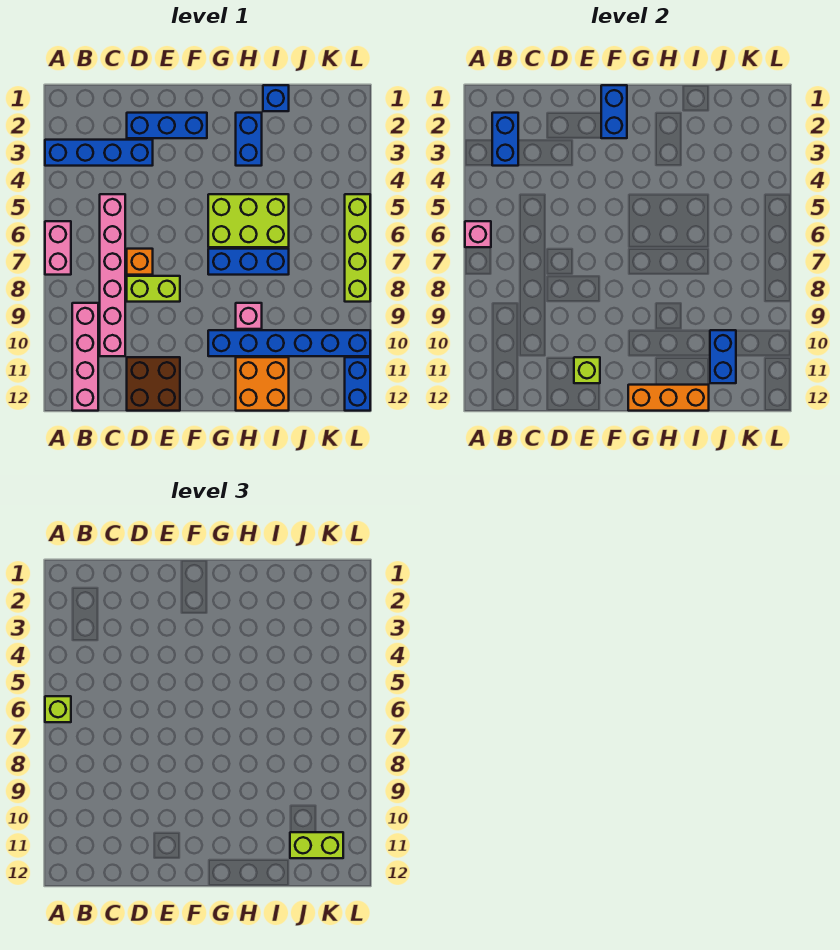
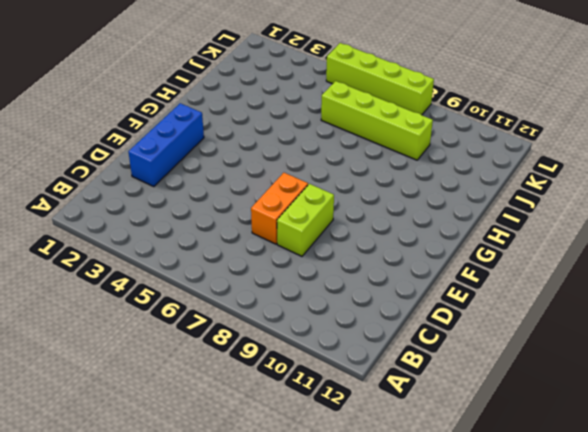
orange brick D7:E7 level 1 -> orange brick D7 level 1
lime brick J6:J9 level 1 -> none
none -> blue brick A3:D3 level 1
none -> pink brick A6:A7 level 1
none -> pink brick B9:B12 level 1

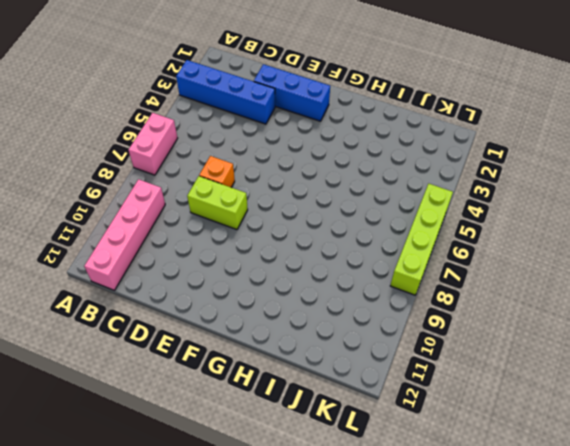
none -> pink brick C5:C10 level 1
none -> brown brick D11:E12 level 1
none -> lime brick G5:I6 level 1

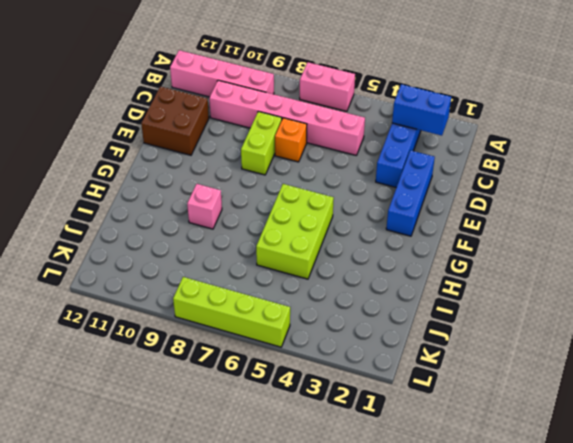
none -> blue brick G7:I7 level 1
none -> blue brick G10:L10 level 1
none -> blue brick H2:H3 level 1

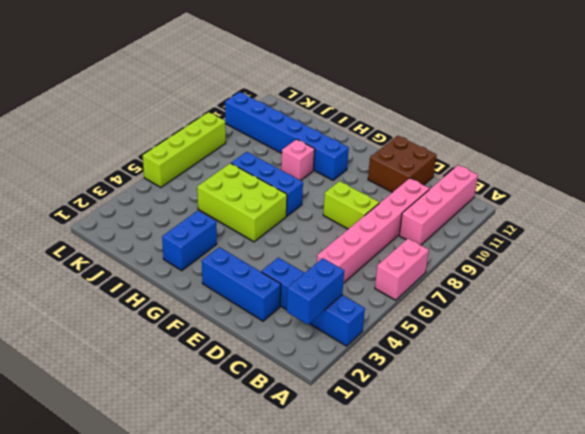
none -> orange brick D7 level 1
none -> orange brick H11:I12 level 1
none -> blue brick I1 level 1

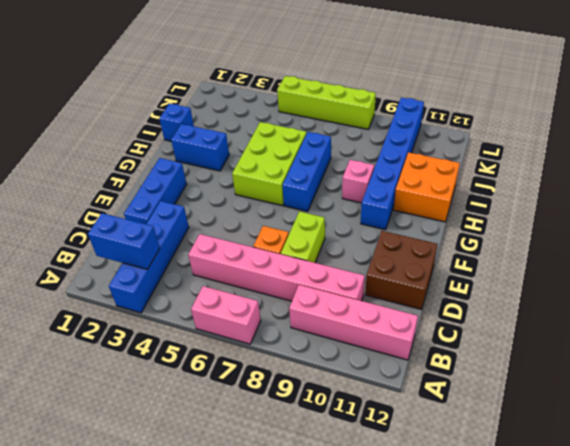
none -> blue brick L11:L12 level 1
none -> pink brick A6 level 2
none -> lime brick E11 level 2

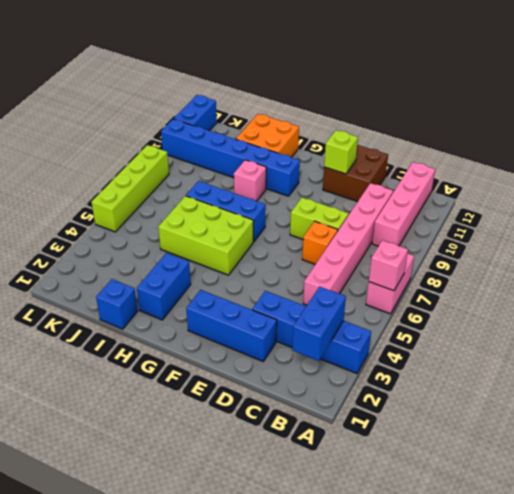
none -> blue brick F1:F2 level 2
none -> orange brick G12:I12 level 2
none -> blue brick J10:J11 level 2

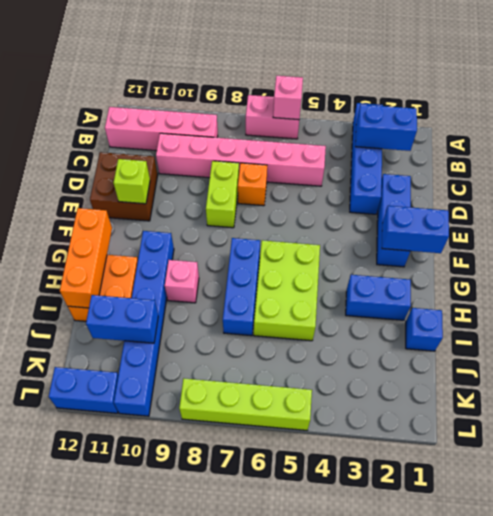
none -> lime brick A6 level 3
none -> lime brick J11:K11 level 3

